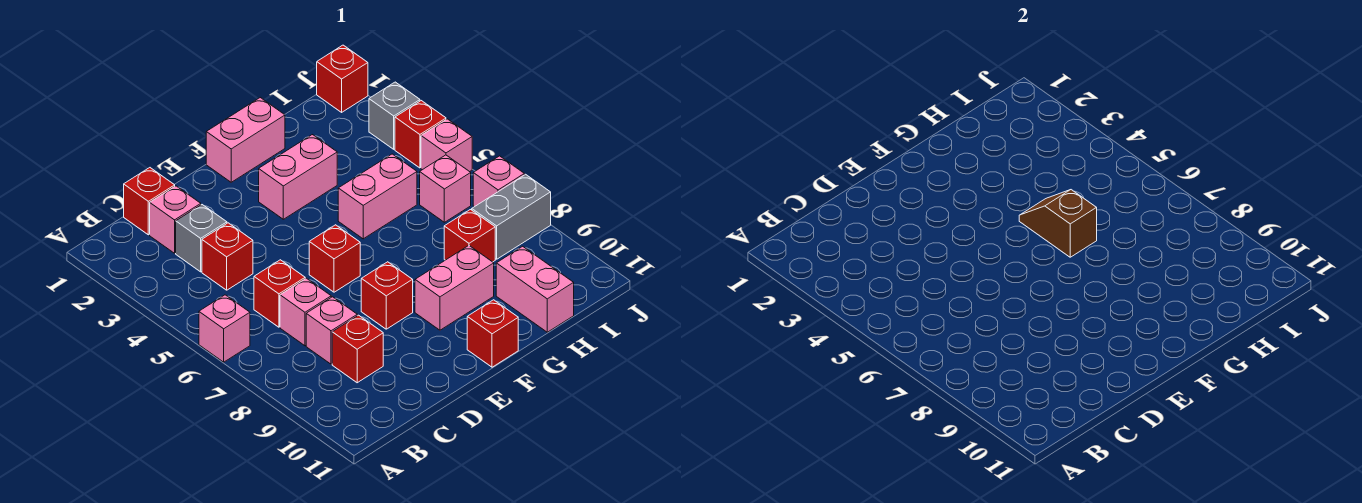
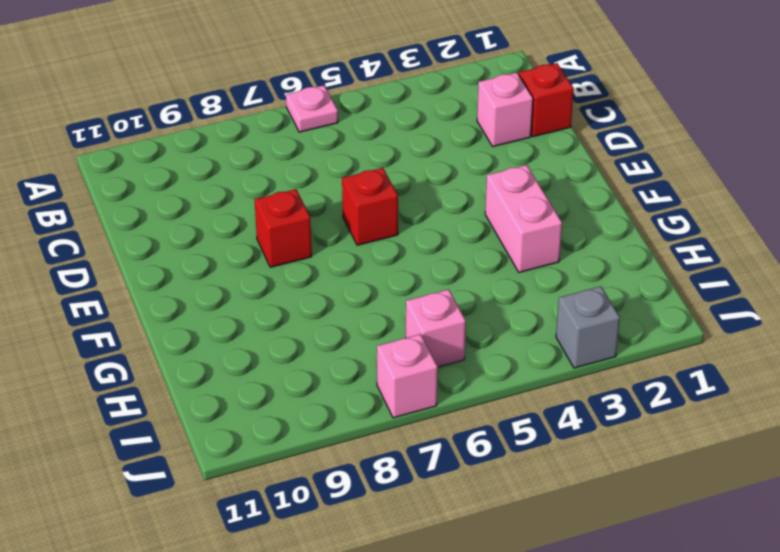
pink plate A6 level 1 -> pink brick A6 level 1
none -> grey brick C3 level 1
none -> red brick C4 level 1
none -> red brick C6 level 1

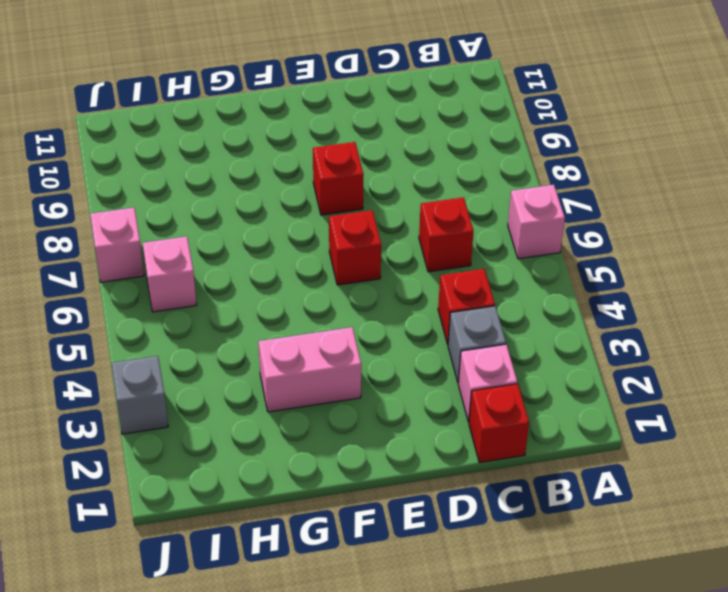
none -> pink brick C7 level 1
none -> pink brick C8 level 1
none -> red brick C9 level 1

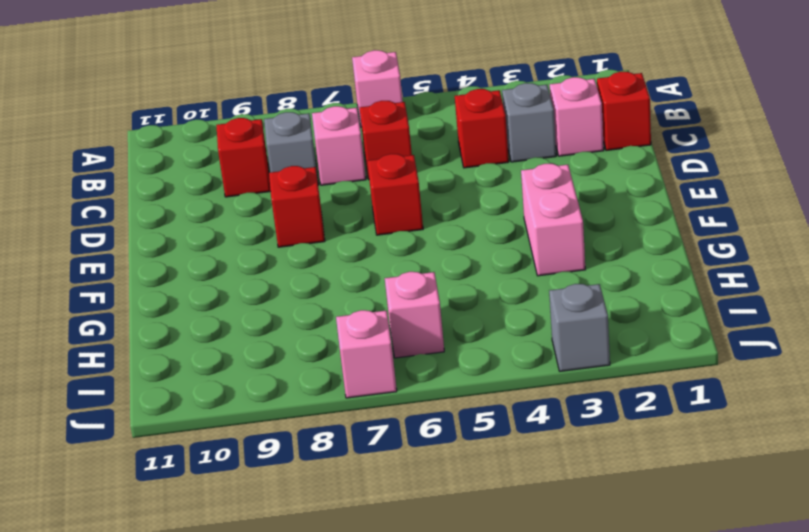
grey brick C8 level 1 -> pink brick C8 level 1
none -> pink brick F1:G1 level 1
none -> pink brick F9:G9 level 1
none -> red brick F11 level 1

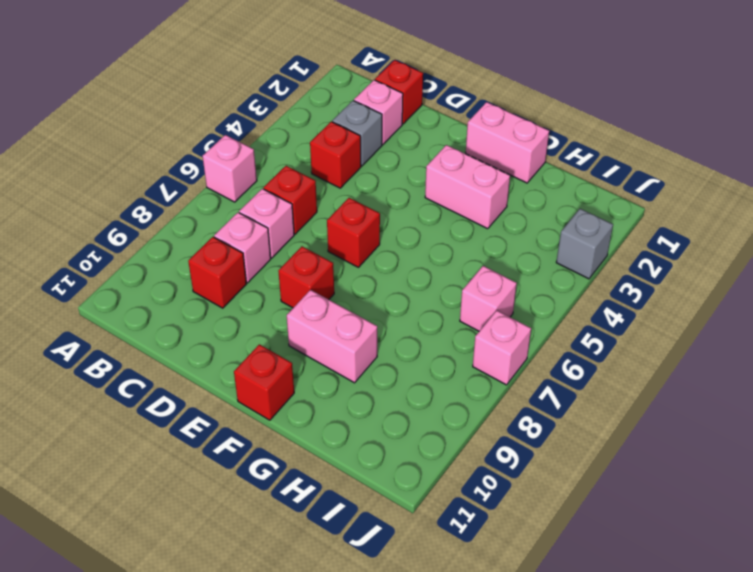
none -> pink brick G5:H5 level 1
none -> red brick H8 level 1
none -> pink brick H10:H11 level 1

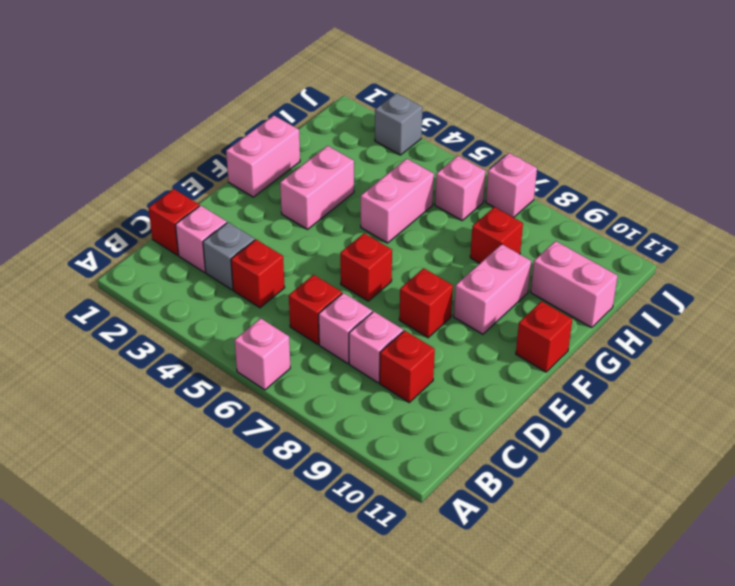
none -> grey brick I8:J8 level 1
none -> red brick J1 level 1
none -> red brick J4 level 1

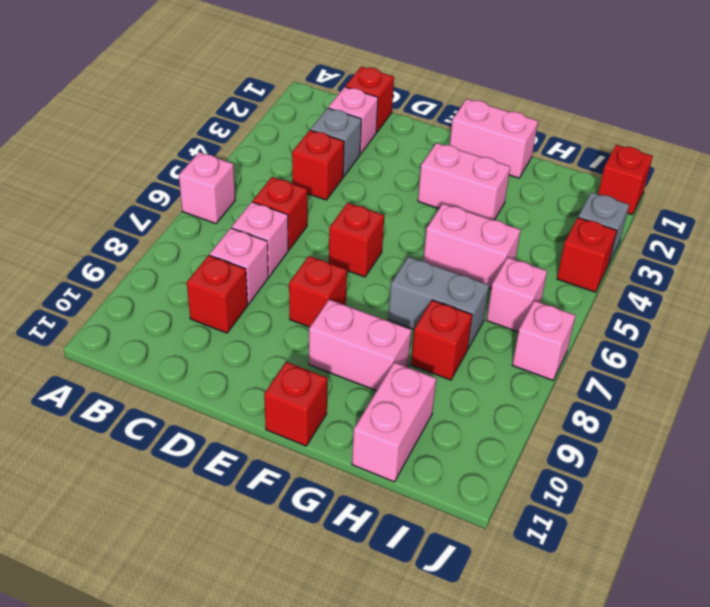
grey brick G7:H7 level 1 -> grey brick I8:J8 level 1
none -> pink brick J5 level 1
none -> brown slope G5:G6 level 2 top 6

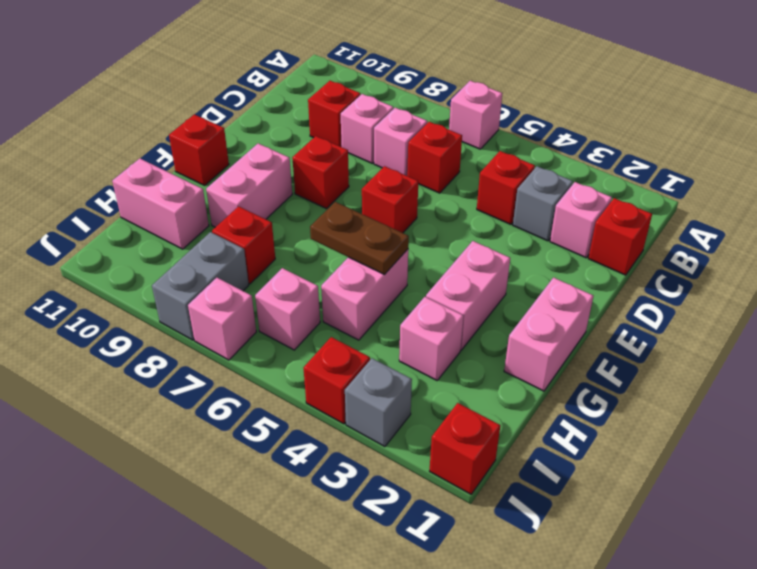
brown plate G5:G6 level 2 -> brown slope G5:G6 level 2 top 6
pink brick H3 level 1 -> pink brick J5 level 1

